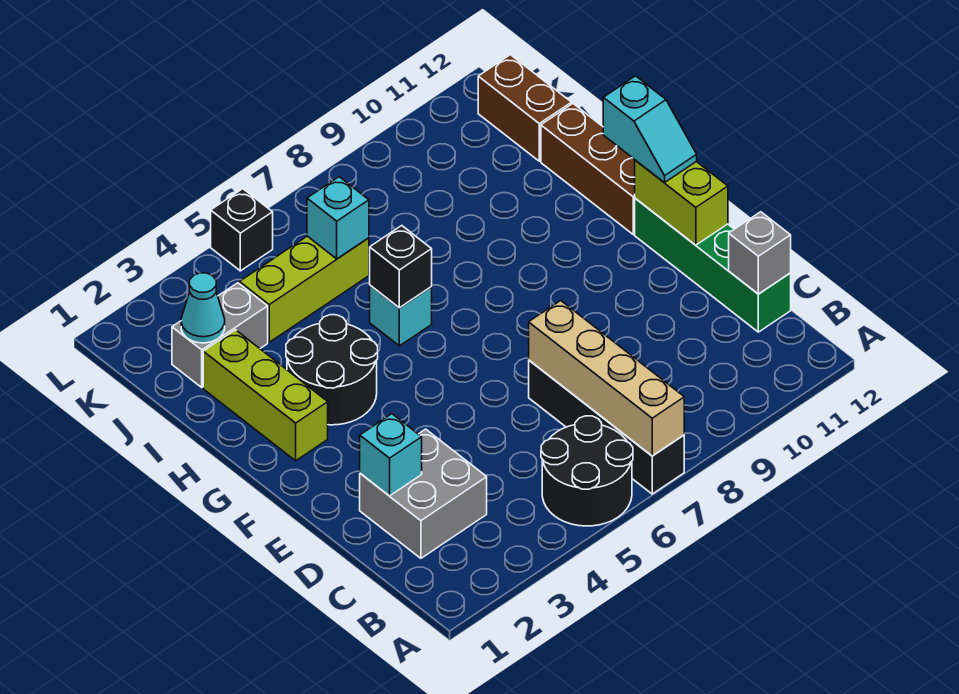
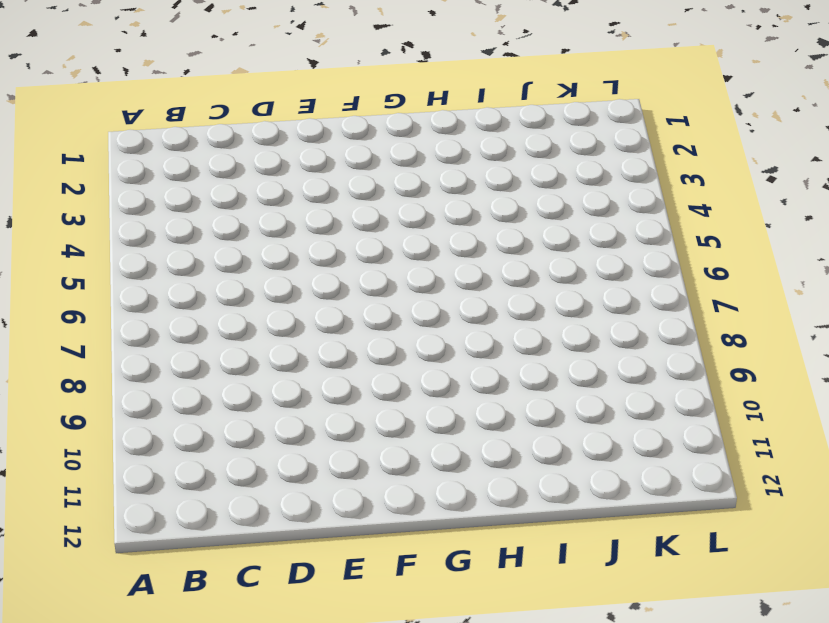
none -> black round brick A5:B6 level 1
none -> black brick A7:D7 level 1
none -> grey brick C2:D3 level 1

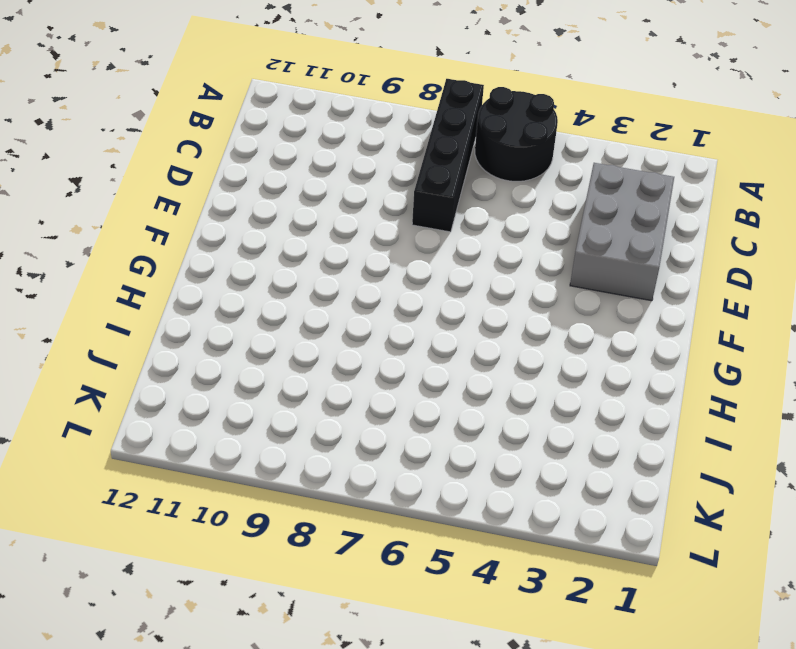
grey brick C2:E3 level 1 -> grey brick C2:D3 level 1
none -> green brick C12:F12 level 1
none -> lime brick G2:I2 level 1
none -> black round brick G3:H4 level 1

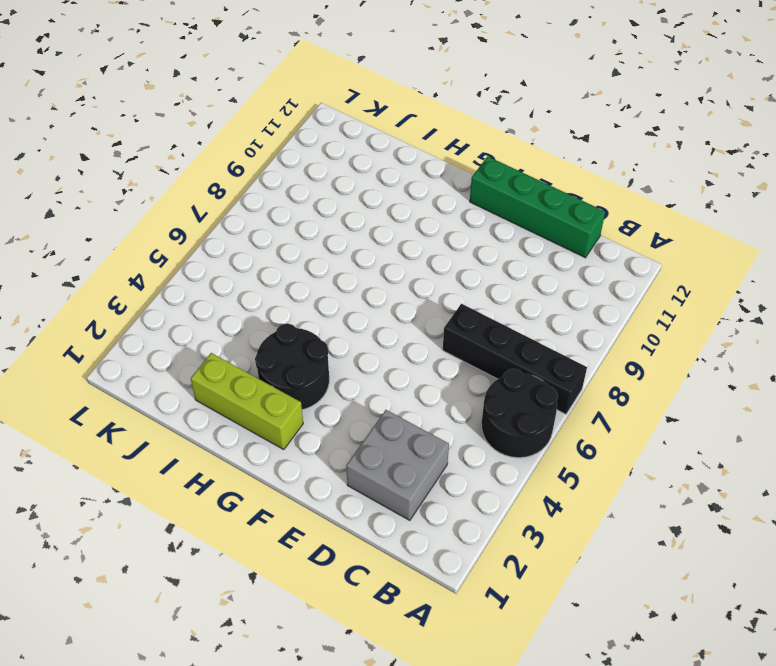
none -> brown brick G12:I12 level 1
none -> cyan brick H6 level 1
none -> grey brick J2:J3 level 1

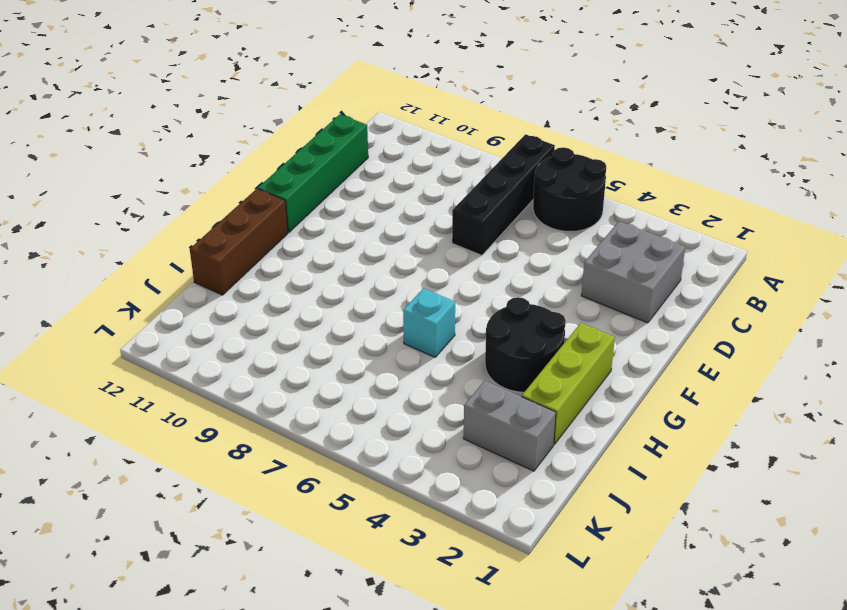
none -> lime brick J4:J6 level 1
none -> brown brick J12:K12 level 1
none -> black brick L5 level 1

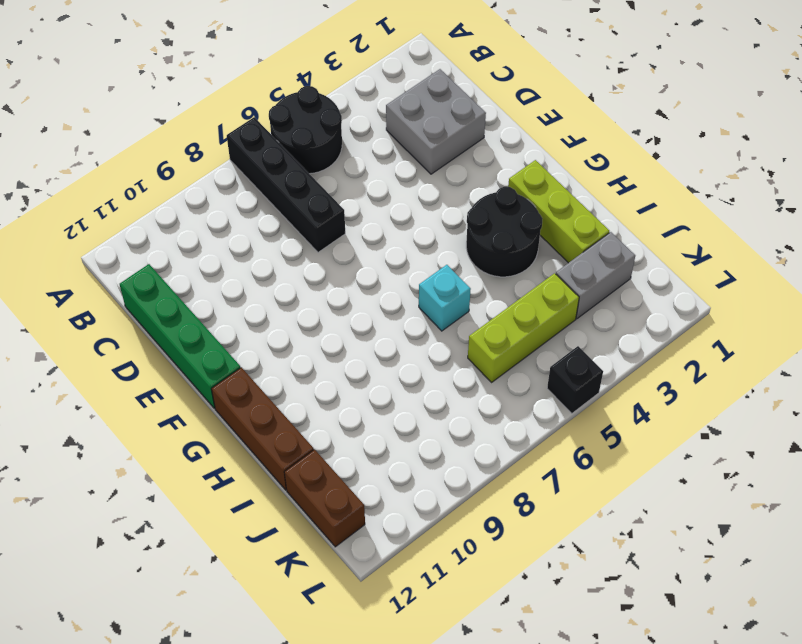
none -> tan brick A7:D7 level 2
none -> grey brick C12 level 2
none -> cyan brick D2 level 2

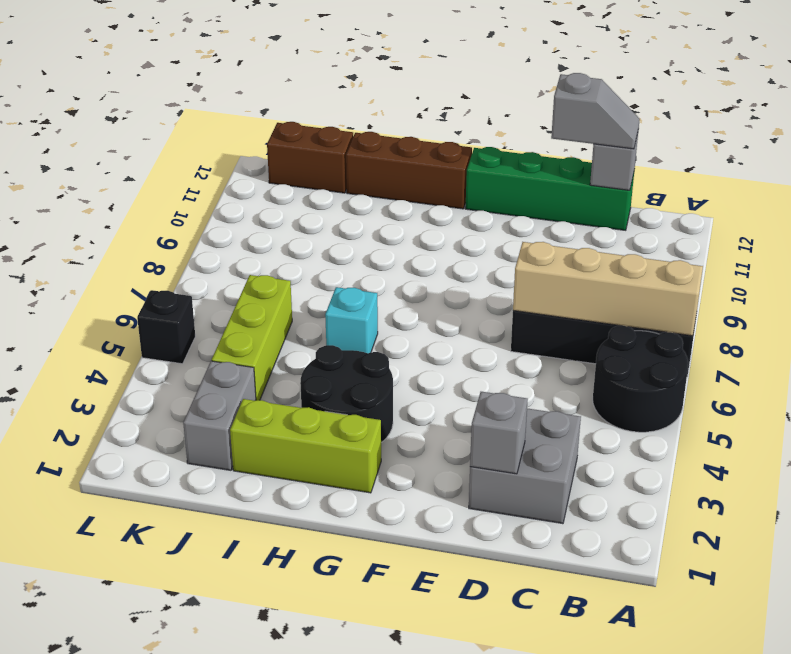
grey slope C12:D12 level 3 top D -> none
grey brick D2 level 2 -> cyan brick D2 level 2
none -> lime brick E12:F12 level 2
none -> black brick H6 level 2
none -> cyan cone J2 level 2

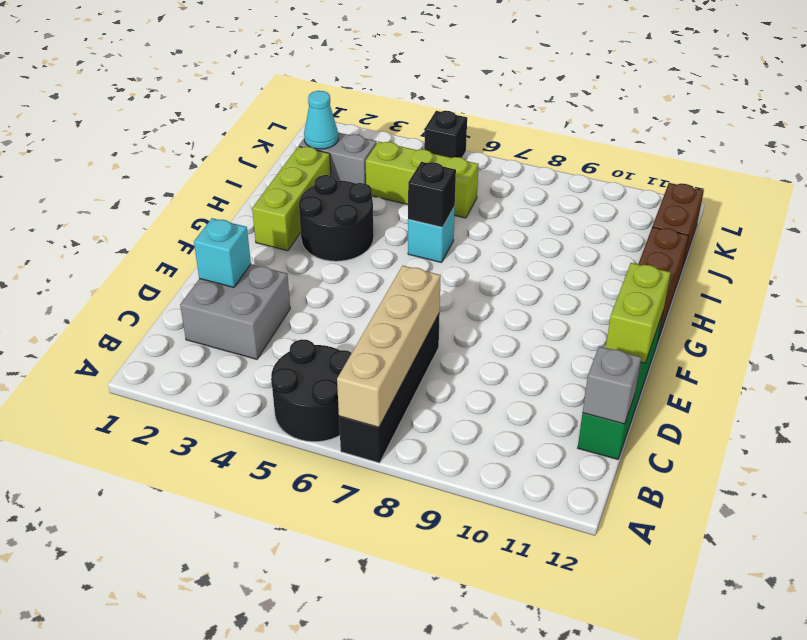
none -> cyan brick J6 level 2
none -> cyan slope F12:G12 level 3 top G

